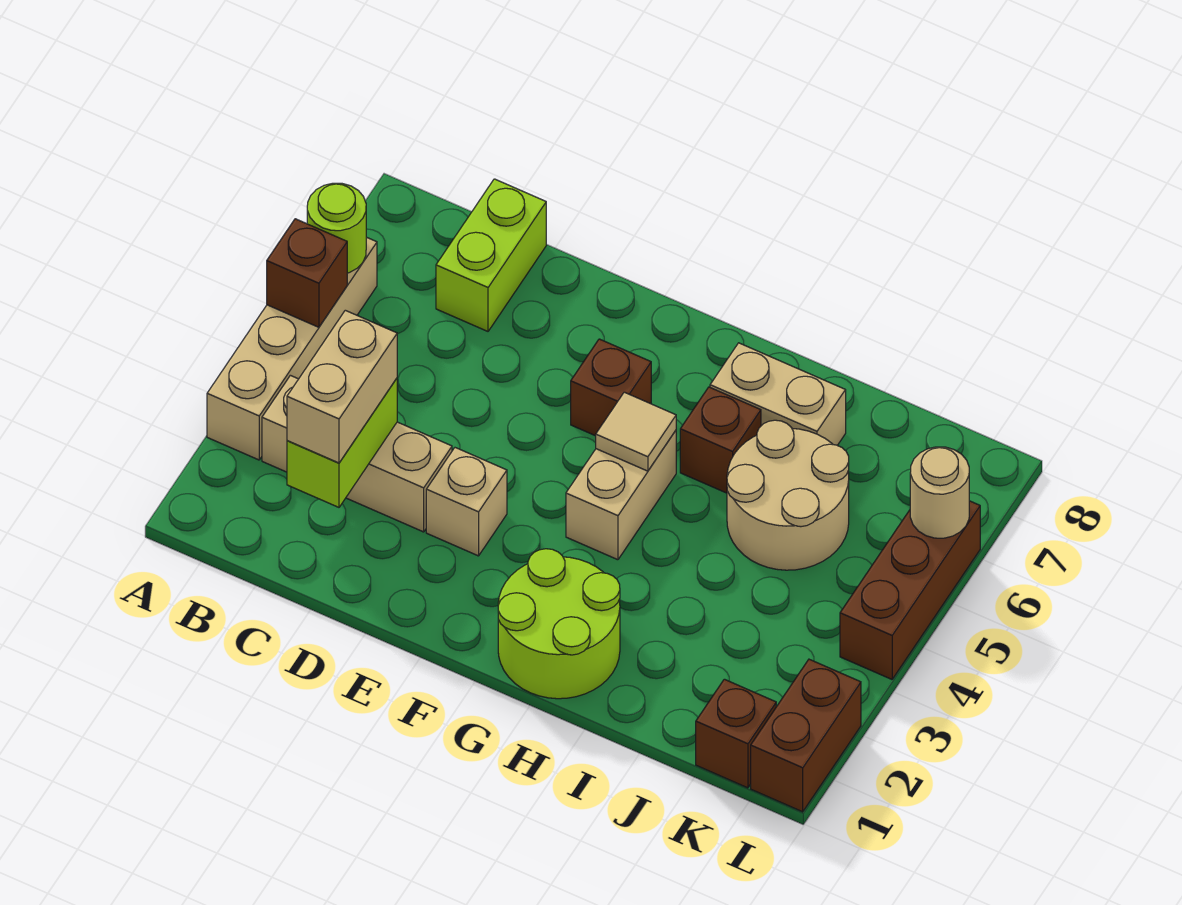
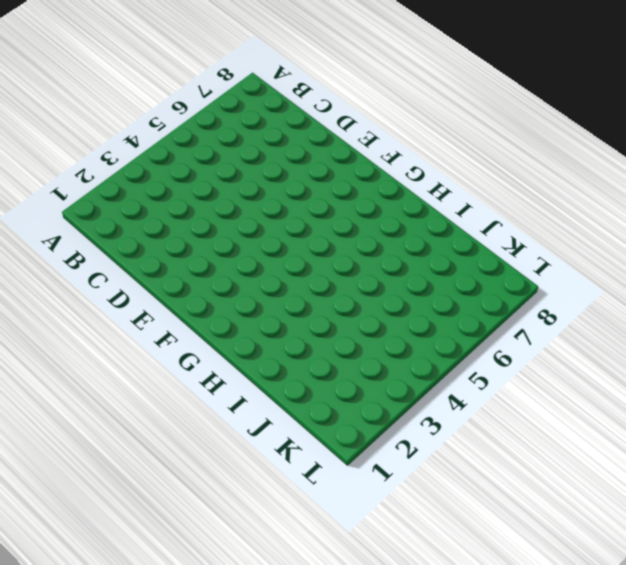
none -> tan brick A3:A6 level 1
none -> tan brick B3:D3 level 1
none -> lime brick C7:C8 level 1

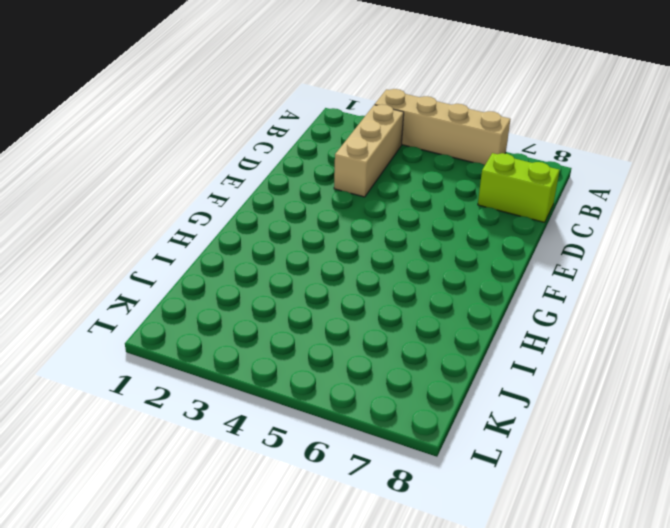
none -> tan brick E3 level 1
none -> brown brick F6 level 1
none -> lime round brick G1:H2 level 1

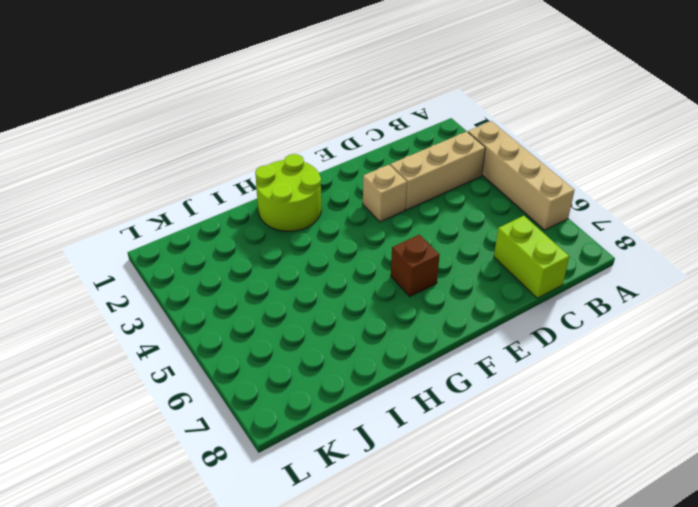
none -> tan brick G4:G5 level 1
none -> brown brick H6 level 1
none -> tan brick H7:I7 level 1

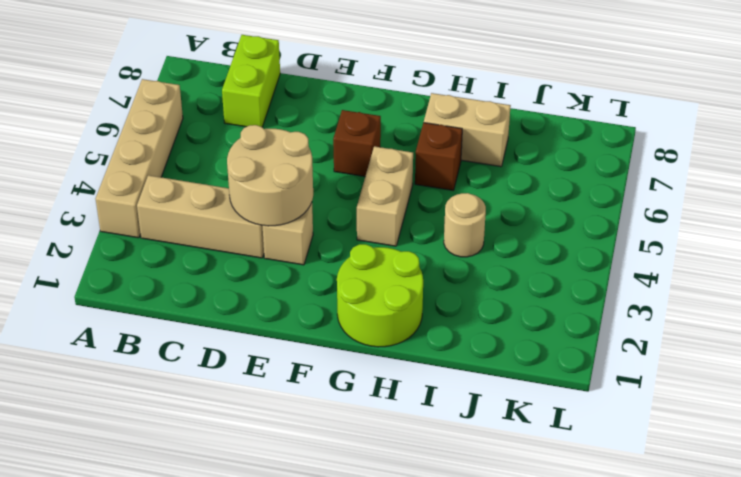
tan round brick D3:E4 level 2 -> tan round brick I5:J6 level 1
tan round brick I4 level 1 -> tan round brick L6 level 2
none -> brown brick K1 level 1
none -> brown brick L1:L2 level 1
none -> brown brick L4:L6 level 1

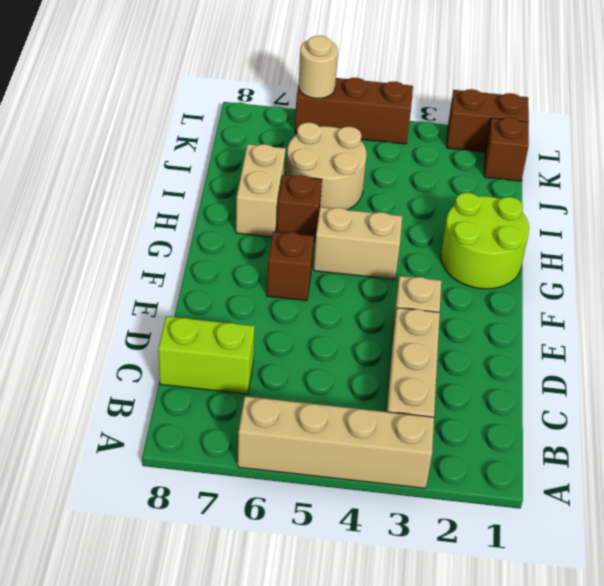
none -> brown brick A5 level 2
none -> lime round brick A6 level 2
none -> lime brick C2:C3 level 2

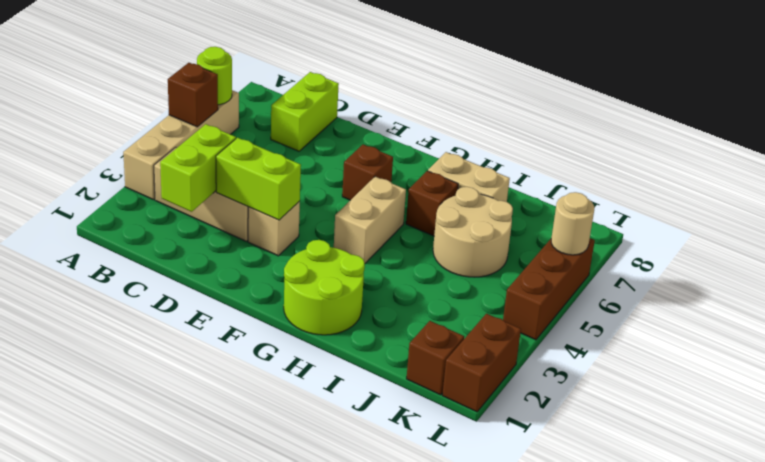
lime brick D3:E3 level 2 -> none
none -> tan tile G5 level 2
none -> tan brick C2:C3 level 3

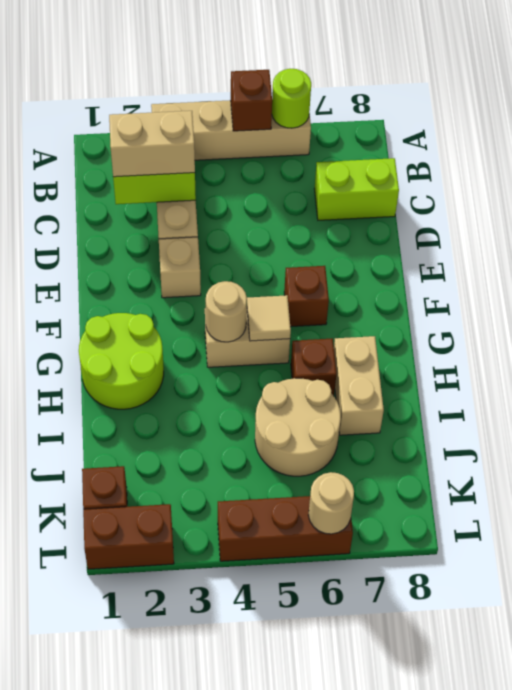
tan round brick G4 level 2 -> none

